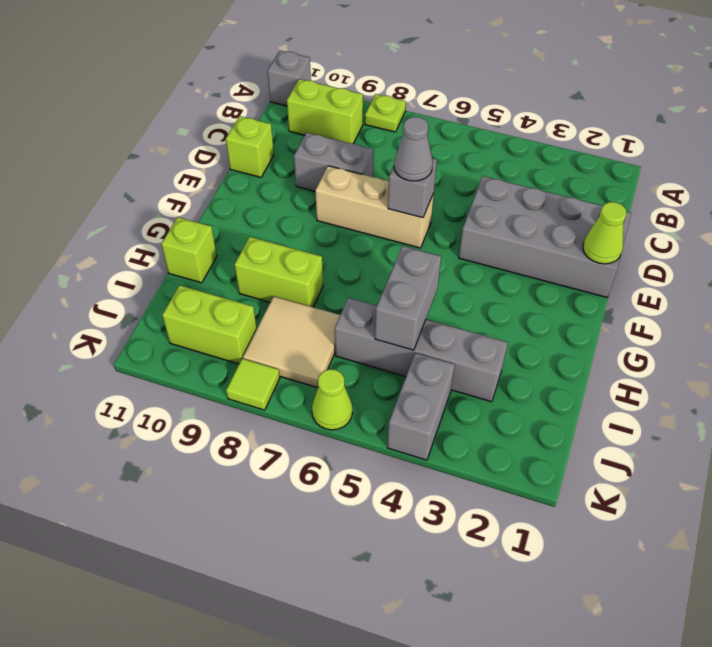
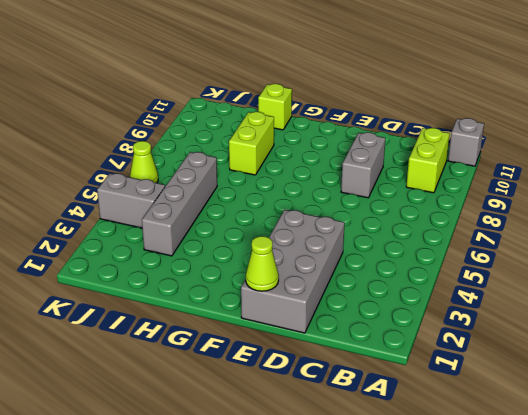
none -> lime plate A8 level 1
none -> lime brick D11 level 1
none -> tan brick E6:E8 level 1

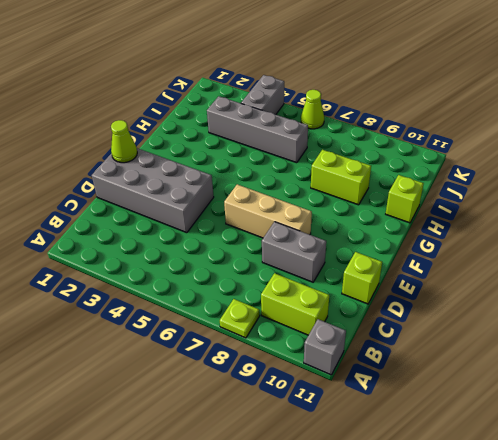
none -> tan tile I7:J8 level 1
none -> lime brick J9:J10 level 1
none -> lime tile K8 level 1

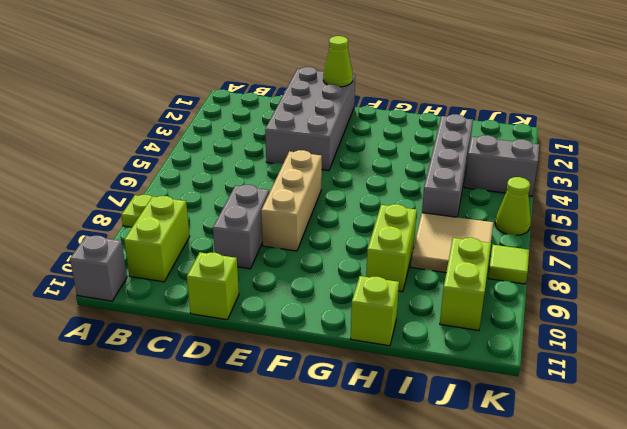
none -> grey brick E6 level 2
none -> grey brick H5:I5 level 2
none -> grey cone E6 level 3

